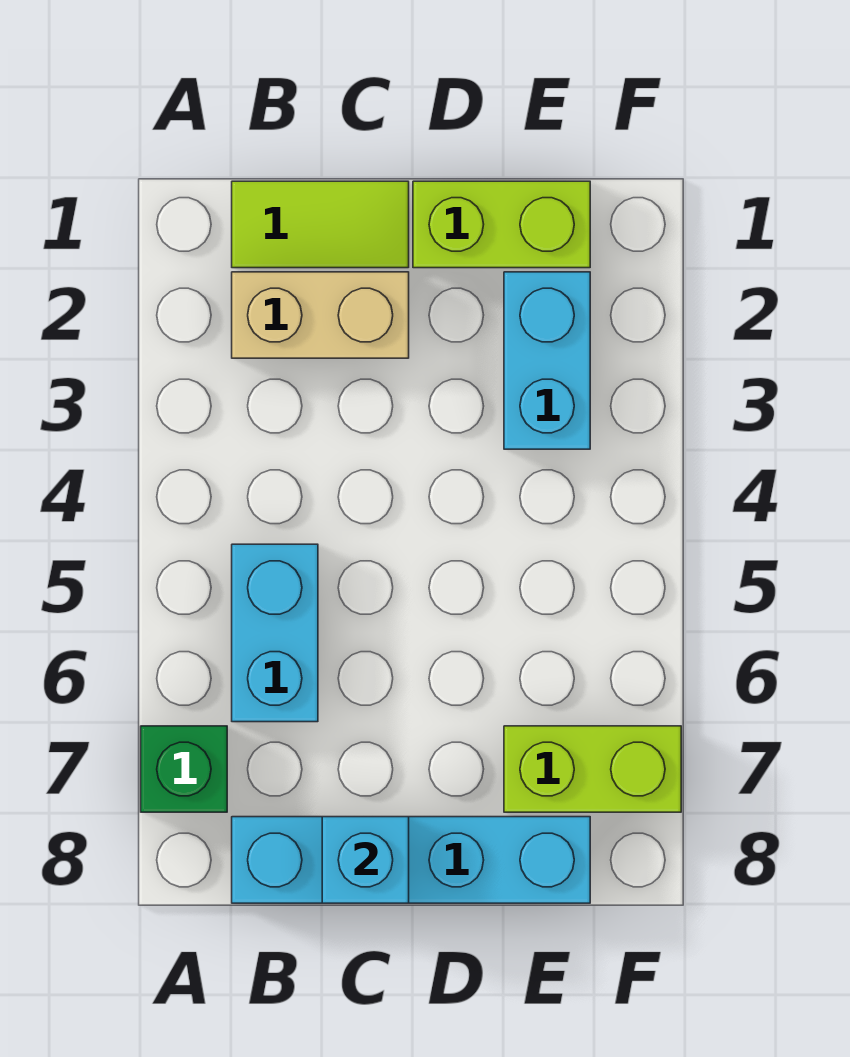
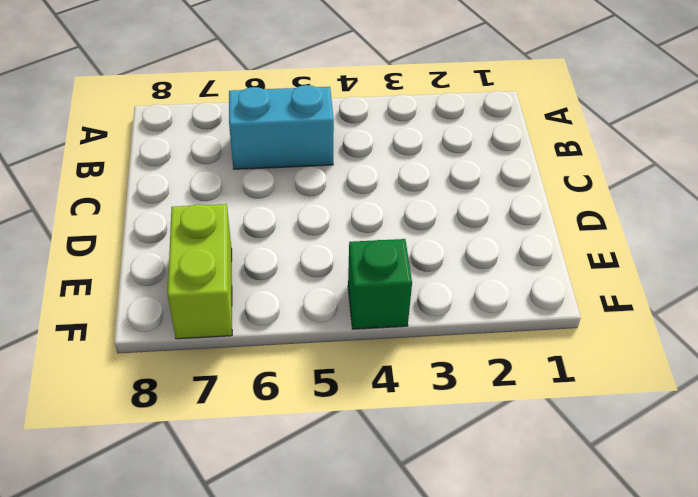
green brick F4 level 1 -> green brick A7 level 1
none -> lime tile B1:C1 level 1
none -> tan brick B2:C2 level 1

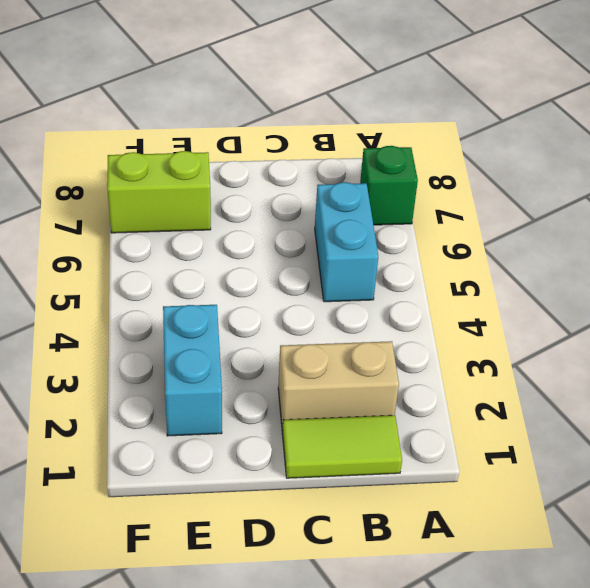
none -> cyan brick B8:E8 level 1
none -> lime brick D1:E1 level 1

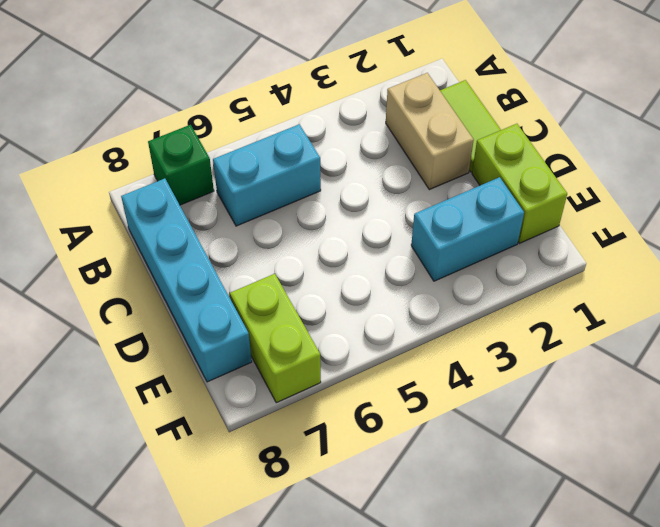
none -> cyan brick C8 level 2

